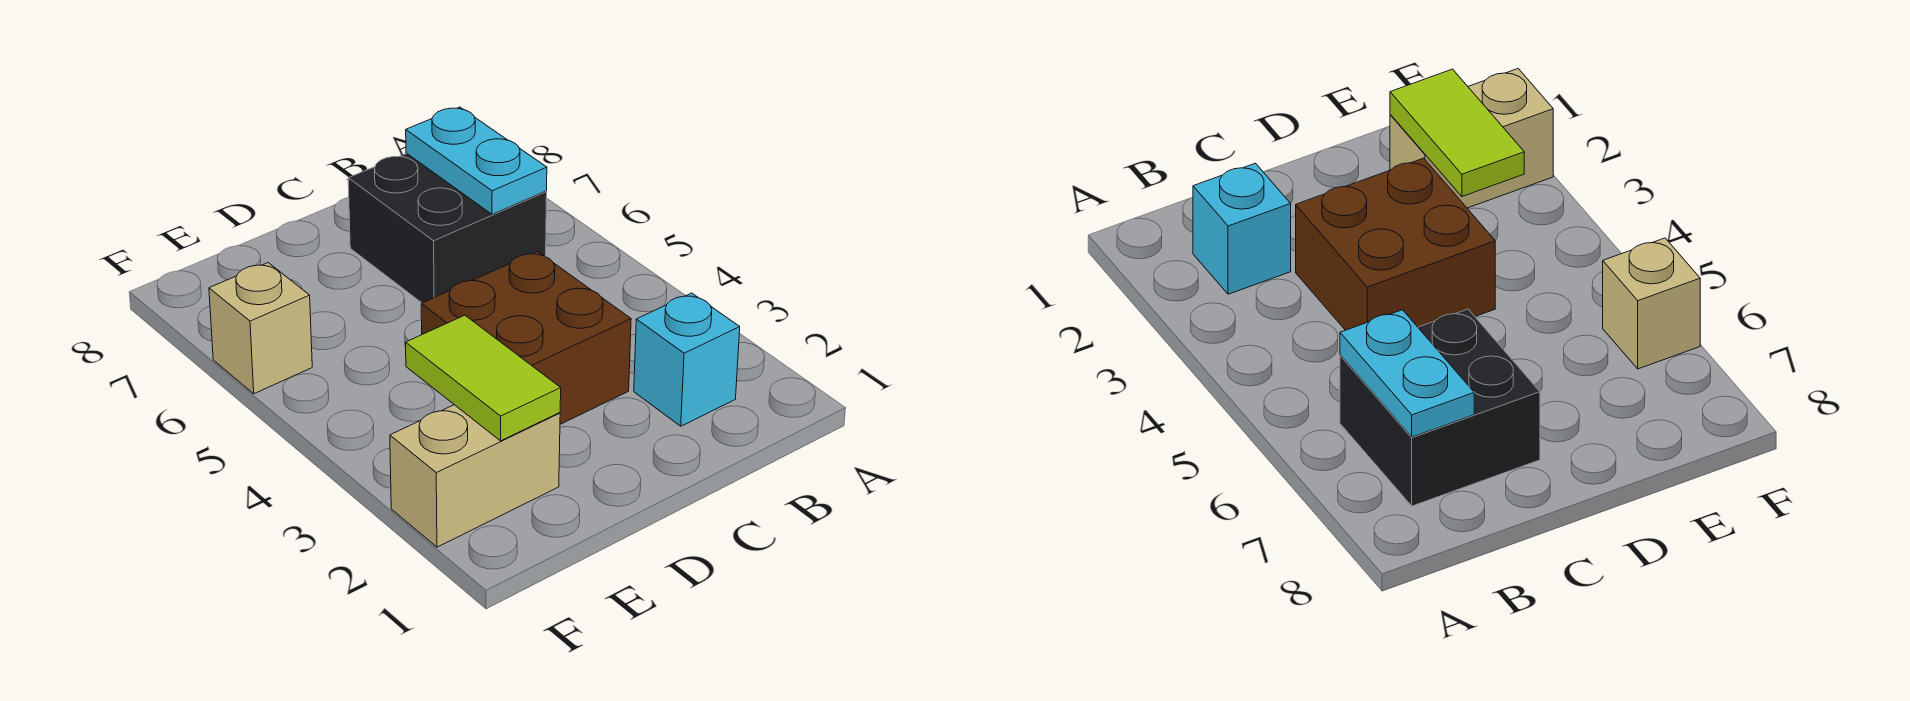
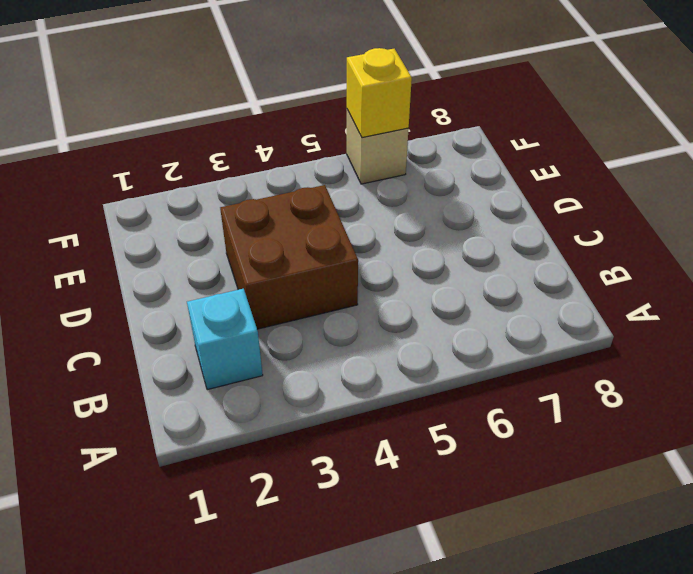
yellow brick F6 level 2 -> none
none -> black brick B6:C7 level 1
none -> tan brick E2:F2 level 1

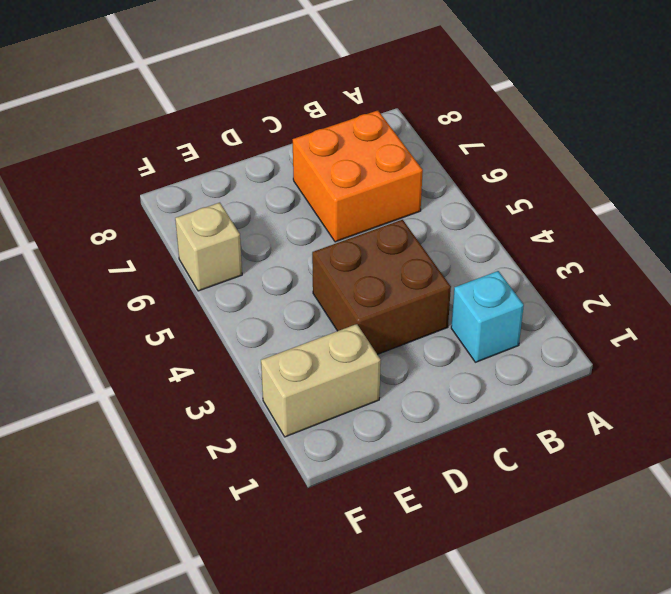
orange brick B6:C7 level 1 -> black brick B6:C7 level 1
none -> cyan plate B6:B7 level 2
none -> lime tile E2:E3 level 2

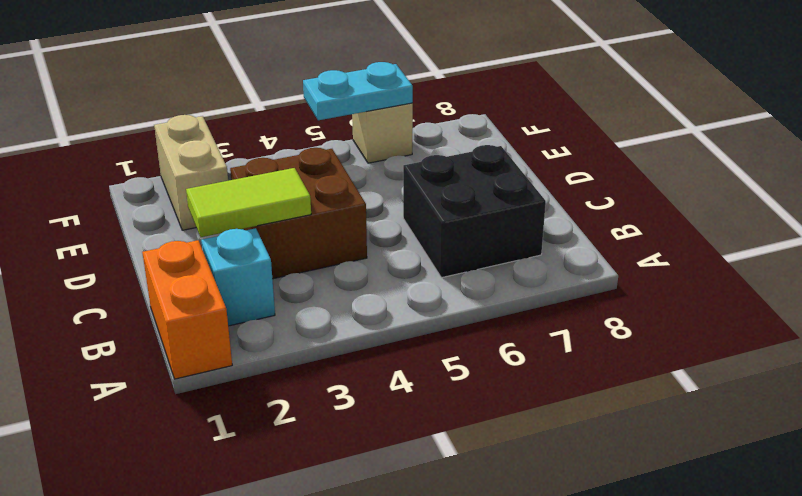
orange brick A1:B1 level 1 -> none
lime tile C2:C3 level 2 -> lime tile E2:E3 level 2
cyan plate F5:F6 level 2 -> cyan plate B6:B7 level 2

